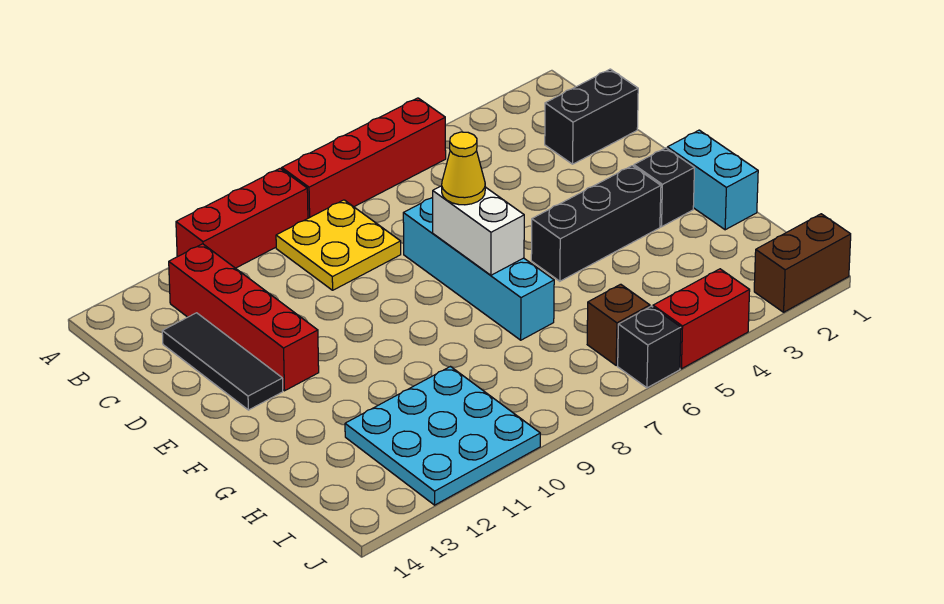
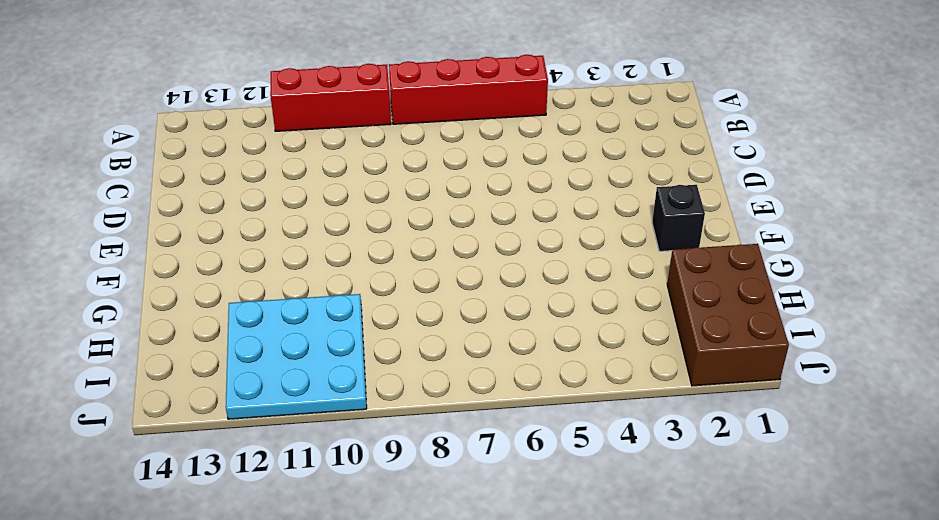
brown brick H1:J2 level 1 -> brown brick J1:J2 level 1
none -> yellow plate B8:C9 level 1
none -> red brick B12:E12 level 1
none -> black brick C1:C2 level 1

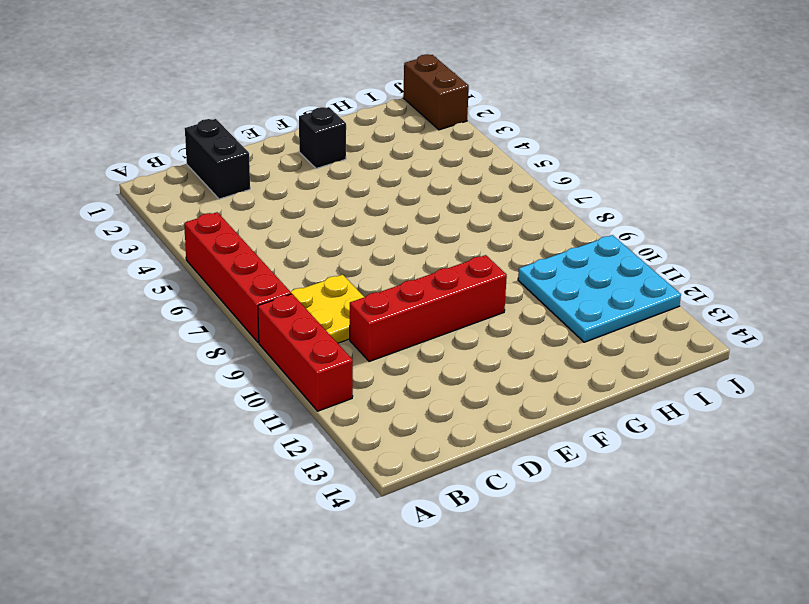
red brick C10:F10 level 1 -> red brick B12:E12 level 1
none -> black tile C13:E13 level 1
none -> cyan brick D7:G7 level 1
none -> cyan brick F1:G1 level 1

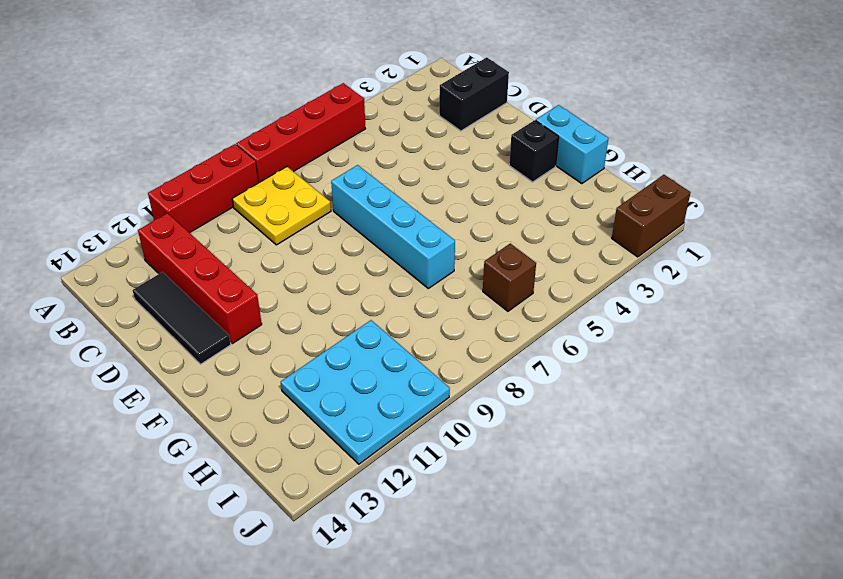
none -> black brick F3:F5 level 1
none -> red brick J4:J5 level 1
none -> black brick J6 level 1

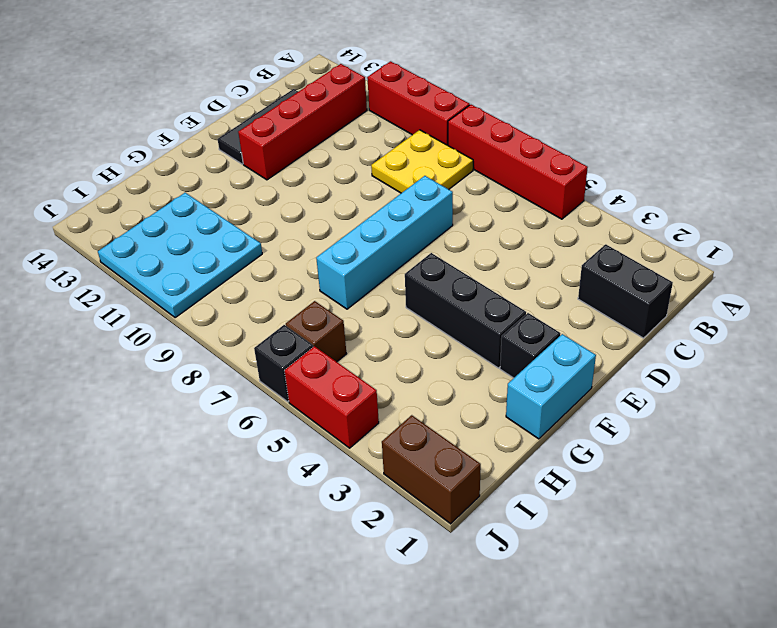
none -> white brick E7:F7 level 2
none -> yellow cone E7 level 3

